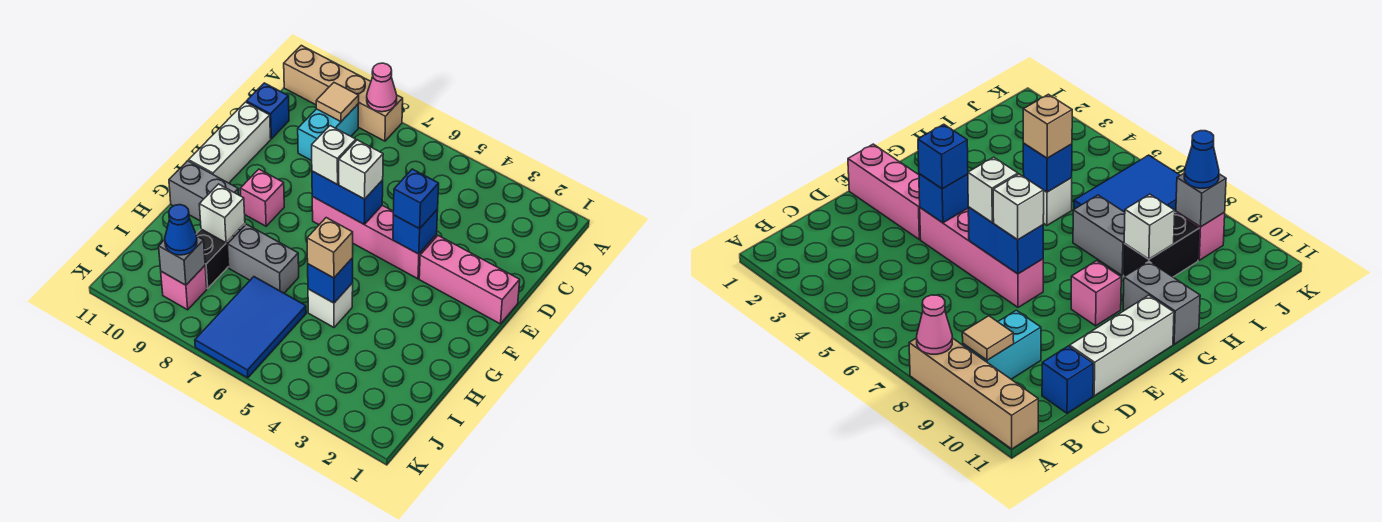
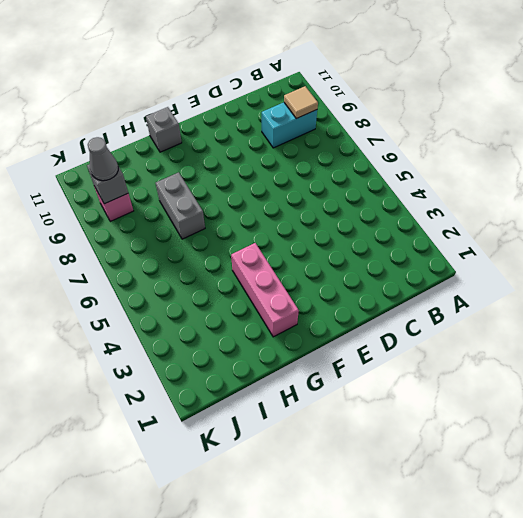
pink brick G2:G4 level 1 -> pink brick E1:E3 level 1
grey brick G11 level 1 -> grey brick G10:G11 level 1
grey cone J9 level 3 -> blue cone J9 level 3
none -> tan brick A8:A11 level 1
none -> blue brick C11 level 1
none -> white brick D11:F11 level 1

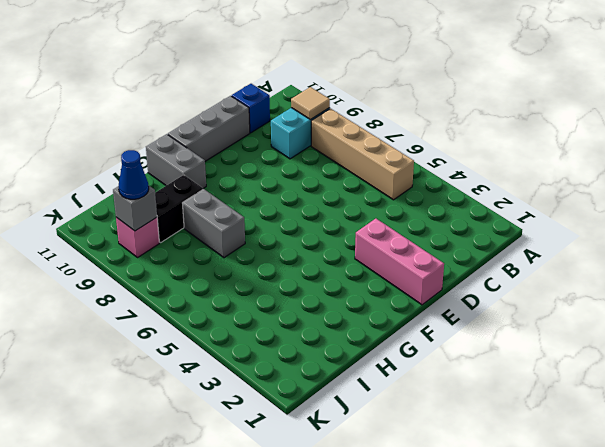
tan brick B5:B8 level 1 -> tan brick A8:A11 level 1
grey brick D11:F11 level 1 -> white brick D11:F11 level 1
none -> pink brick E4:E7 level 1
none -> pink brick F9 level 1
none -> white brick H5 level 1

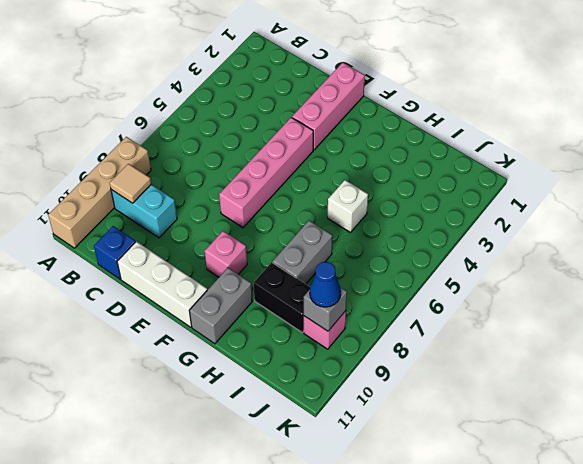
none -> blue tile I6:K7 level 1
none -> pink cone A8 level 2
none -> blue brick E4 level 2

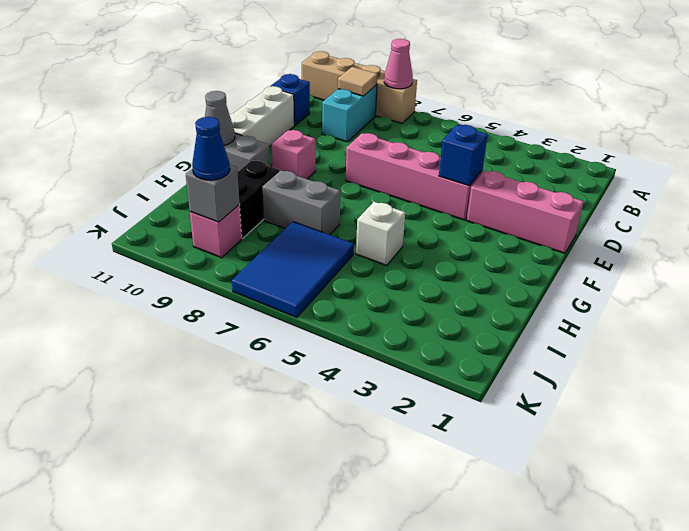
grey cone G11 level 2 -> none
none -> blue brick E6:E7 level 2
none -> blue brick H5 level 2
none -> white brick H9 level 2

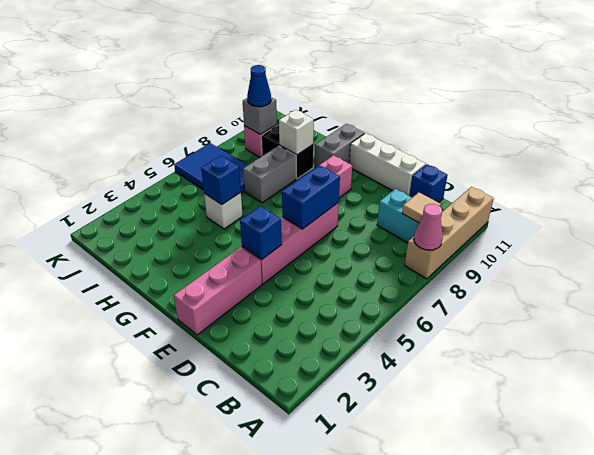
none -> blue brick E4 level 3
none -> white brick E6 level 3
none -> white brick E7 level 3

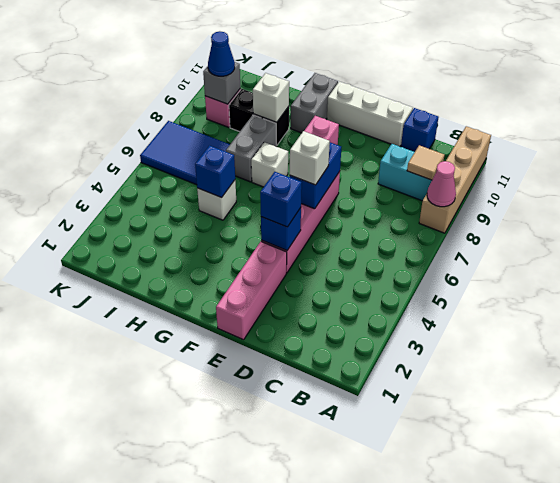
white brick G7 level 1 -> white brick E7 level 3
none -> tan brick H5 level 3

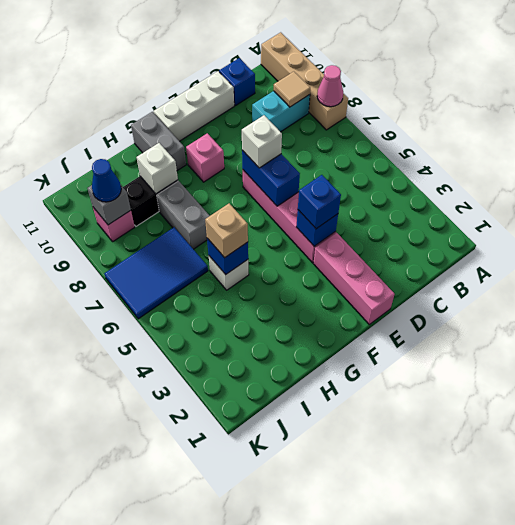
none -> white brick E6 level 3

